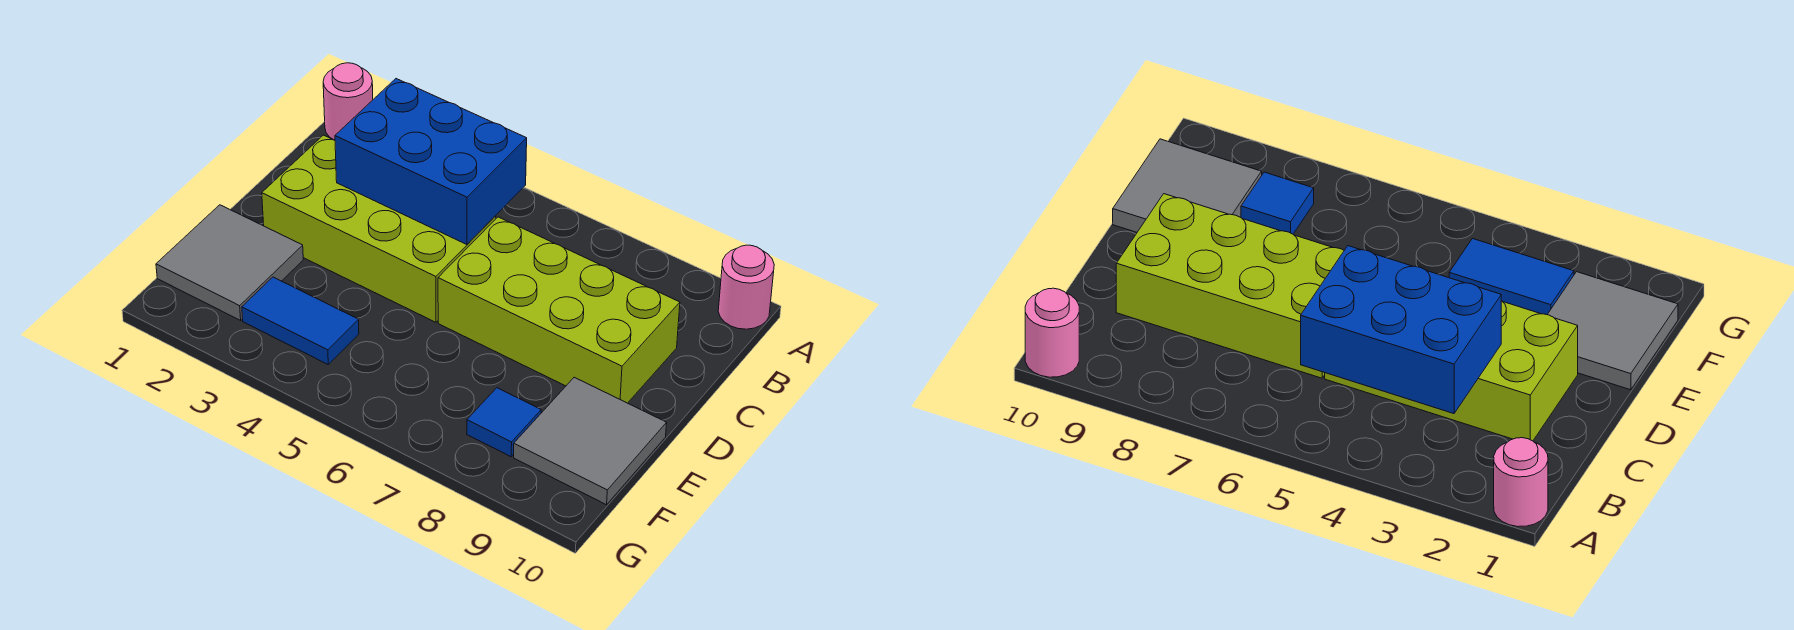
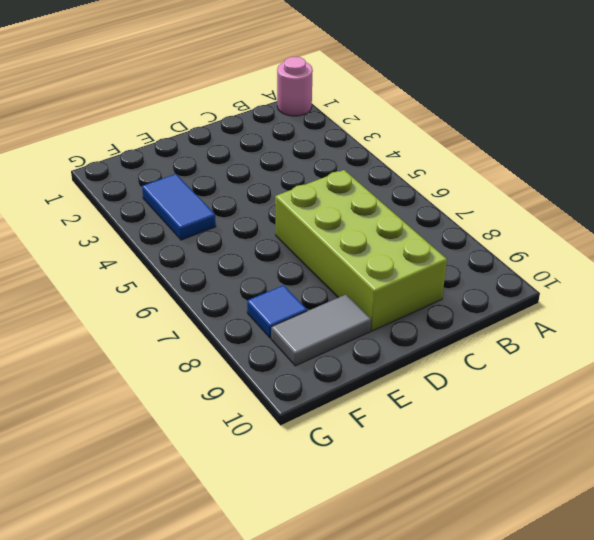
grey tile E9:F9 level 1 -> grey tile E9:F10 level 1
none -> pink round brick A10 level 1
none -> lime brick C2:D5 level 1

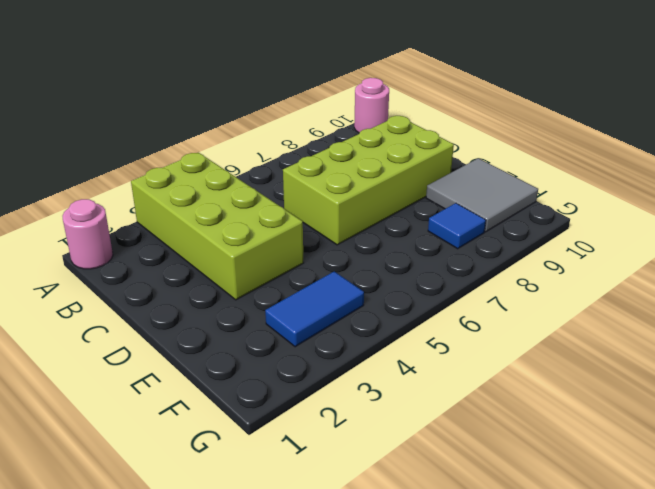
lime brick A3:D4 level 1 -> lime brick C2:D5 level 1
none -> grey tile E1:F2 level 1
none -> blue brick B3:C5 level 2

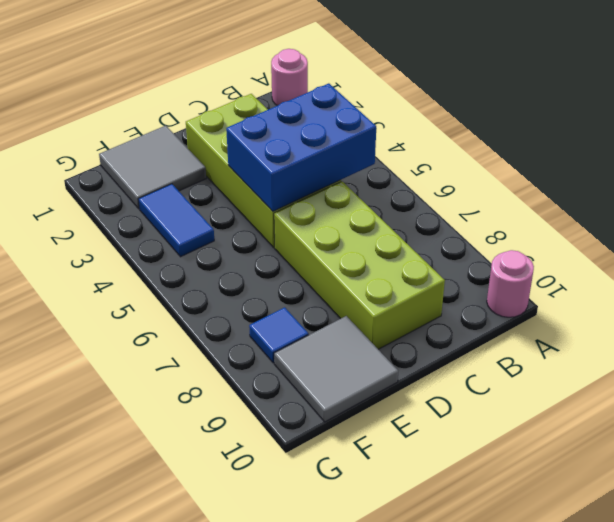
blue brick B4:D5 level 2 -> blue brick B3:C5 level 2

